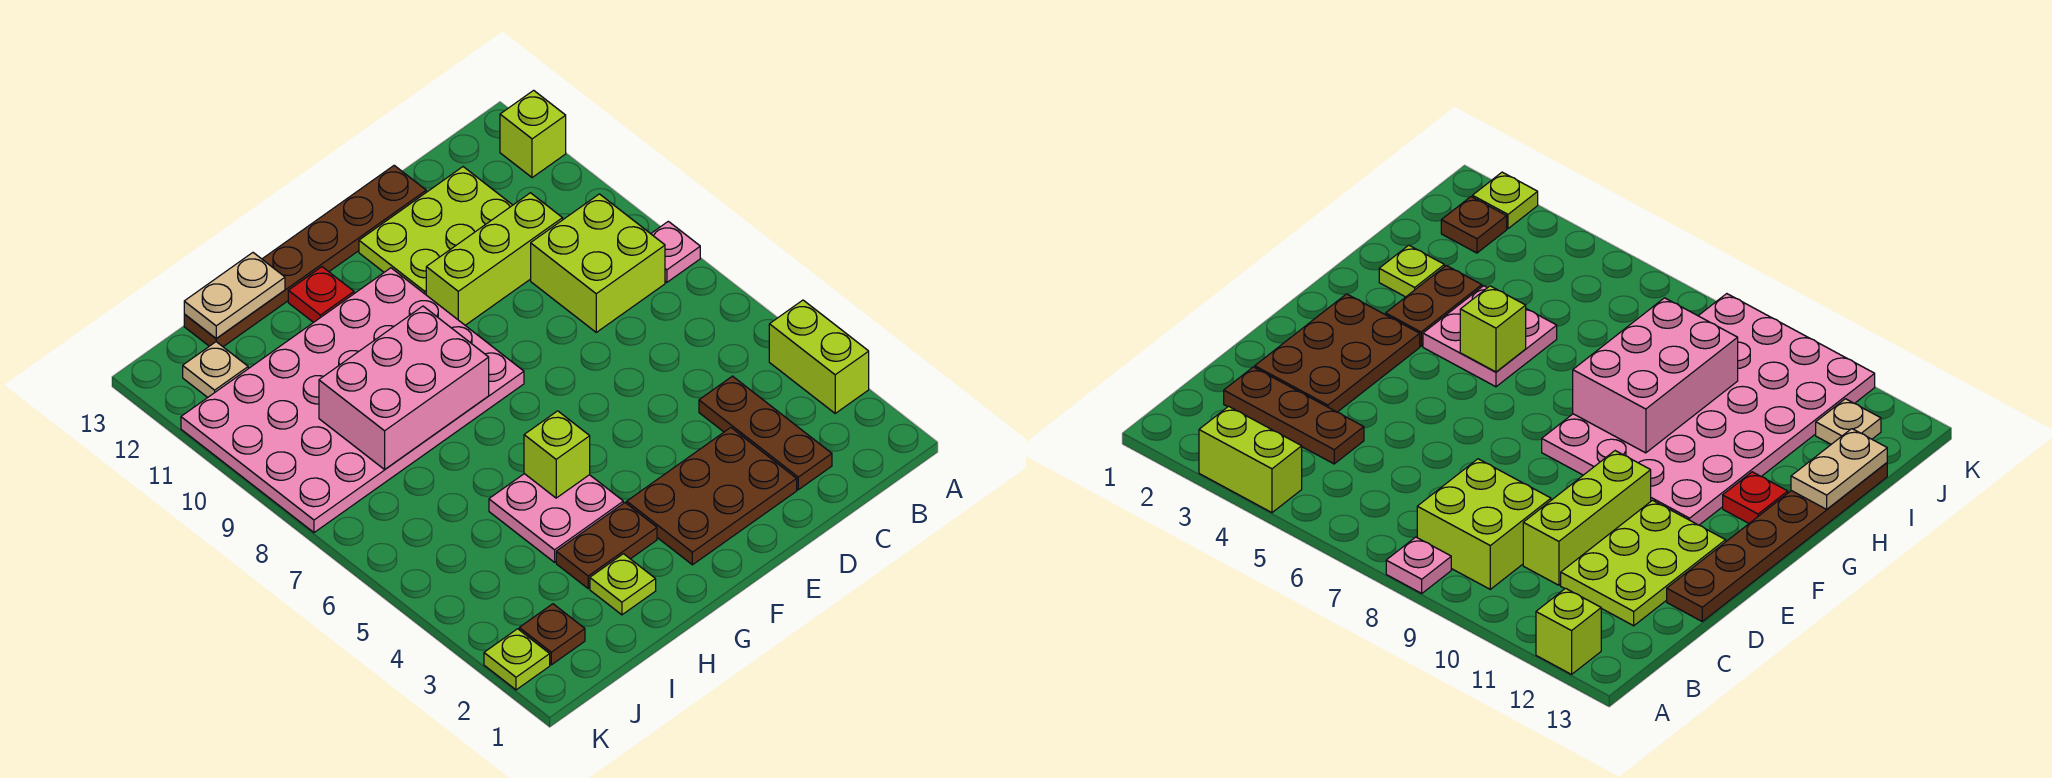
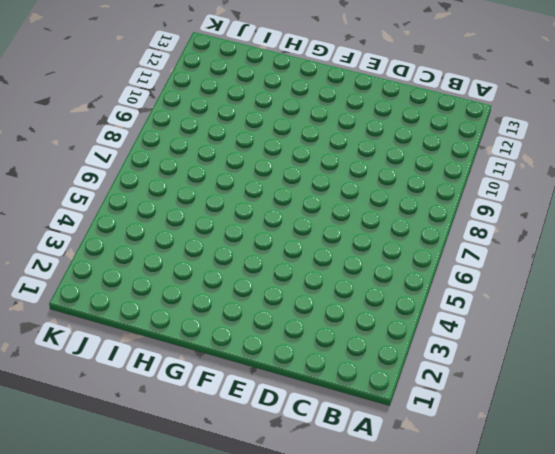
none -> lime brick A3:A4 level 1
none -> pink plate A8 level 1
none -> lime brick A12 level 1

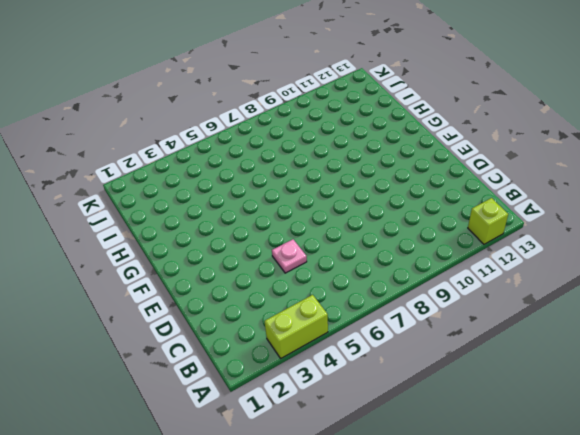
pink plate D5 level 1 -> pink plate A8 level 1
none -> lime brick B8:C9 level 1
none -> brown plate C2:C4 level 1
none -> lime brick C10:E10 level 1

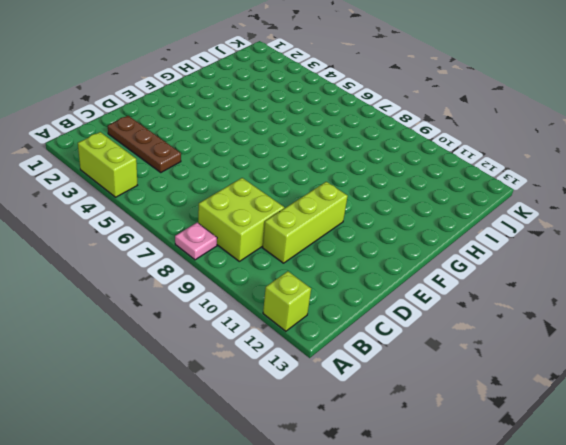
none -> lime plate C11:E12 level 1
none -> brown plate D2:F3 level 1
none -> brown plate D13:I13 level 1

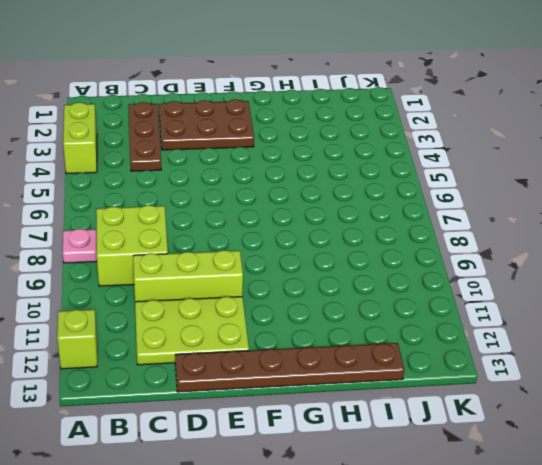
none -> pink plate F8:K11 level 1
none -> brown plate G3:H3 level 1
none -> pink plate G4:H5 level 1

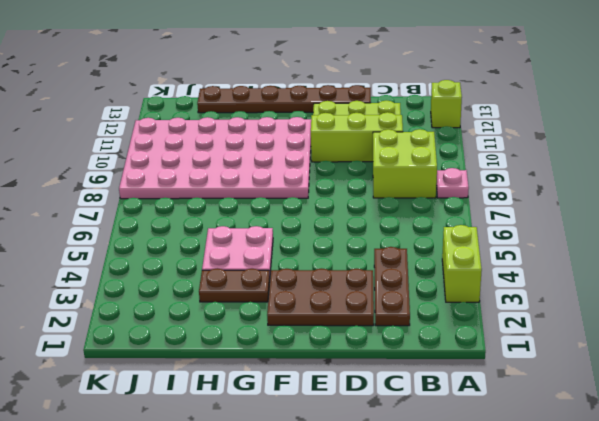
none -> red plate G12 level 1
none -> lime plate H2 level 1
none -> brown plate J2 level 1

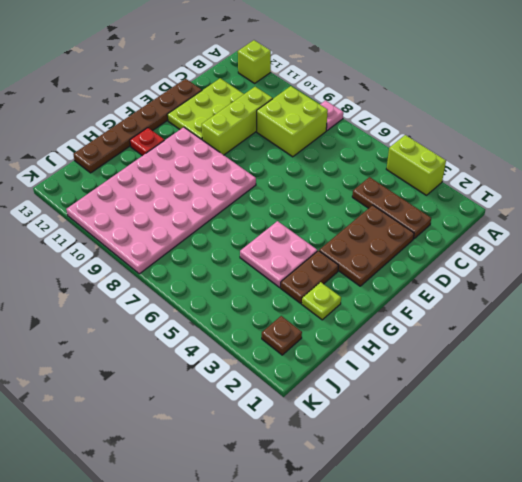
none -> tan plate J12 level 1
none -> lime plate K2 level 1
none -> lime brick G5 level 2

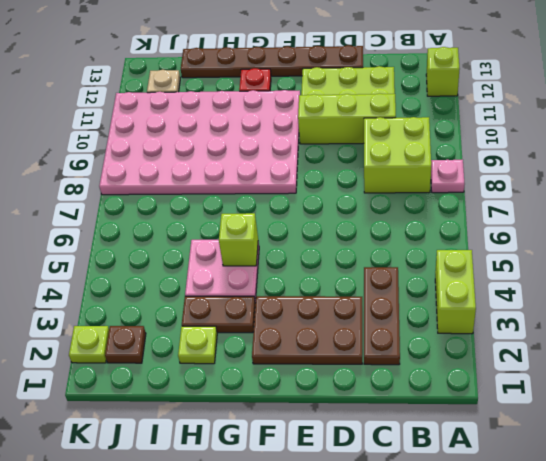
none -> pink brick G8:I9 level 2
none -> tan plate H13:I13 level 2

